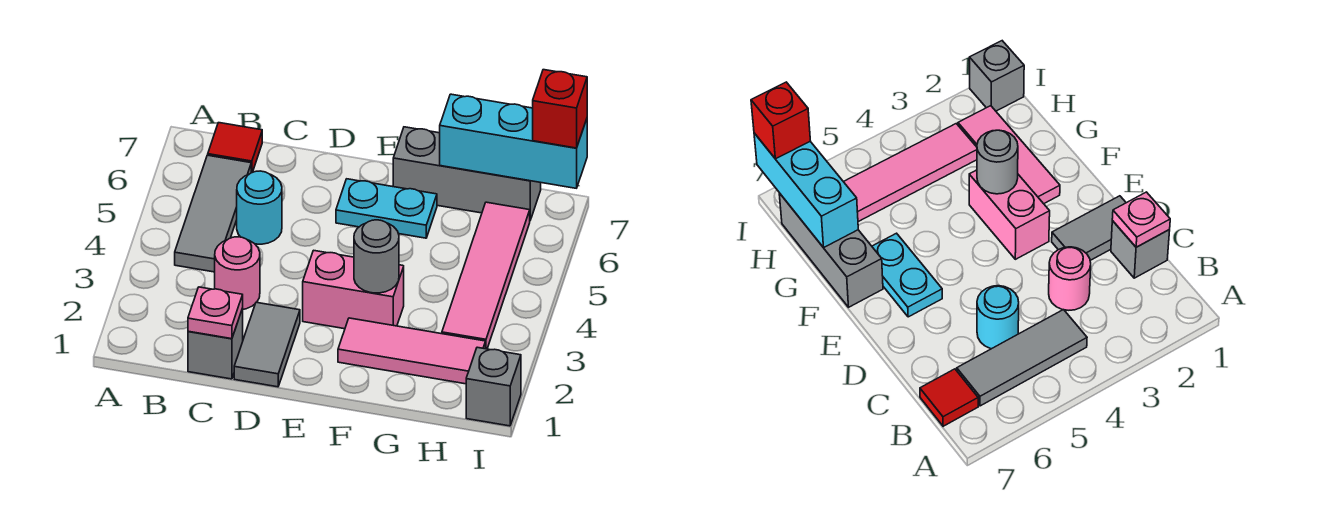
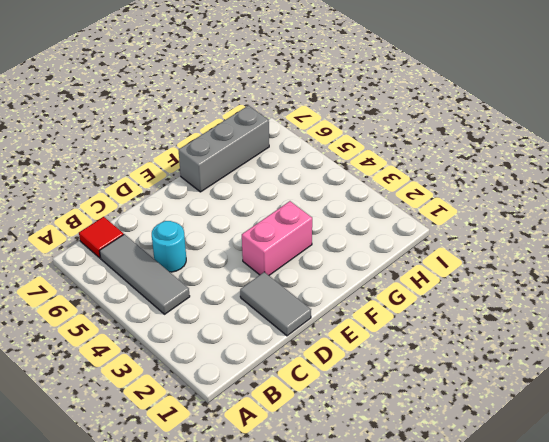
none -> grey brick C1 level 1
none -> pink round brick C3 level 1
none -> cyan plate E6:F6 level 1

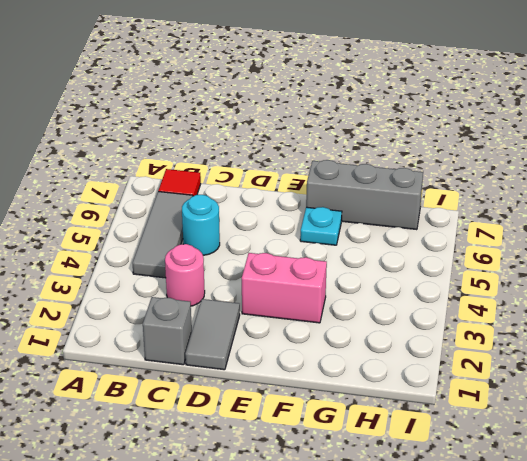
cyan plate F6 level 1 -> cyan plate E6:F6 level 1
none -> pink tile F2:H2 level 1
none -> pink tile H3:H6 level 1
none -> grey brick I1 level 1

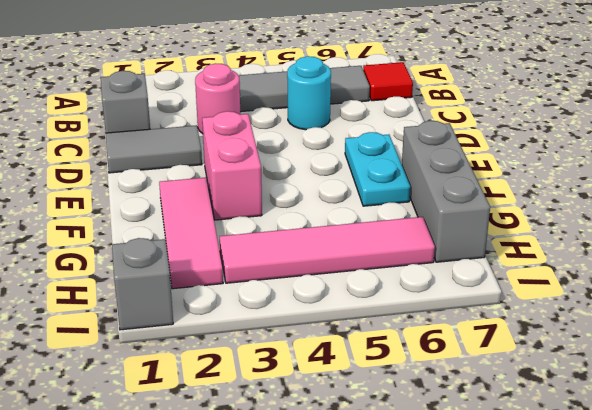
none -> pink plate C1 level 2
none -> grey round brick F3 level 2
none -> cyan brick G7:I7 level 2

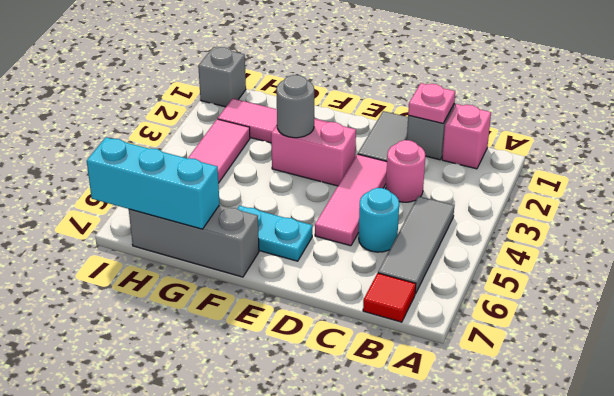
pink brick B1 level 1 -> none
pink tile D3:D5 level 1 -> none
none -> red brick I7 level 3

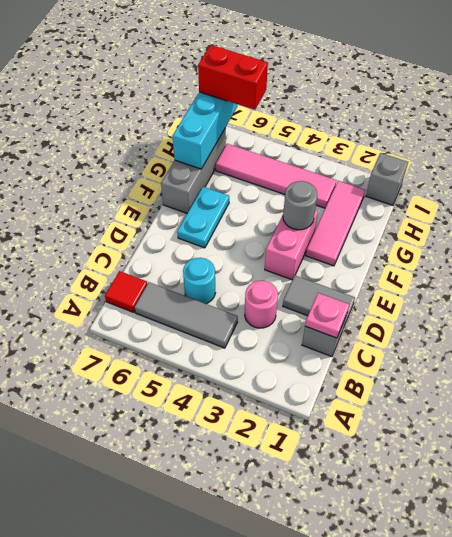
red brick I6:I7 level 3 -> red brick I7 level 3

